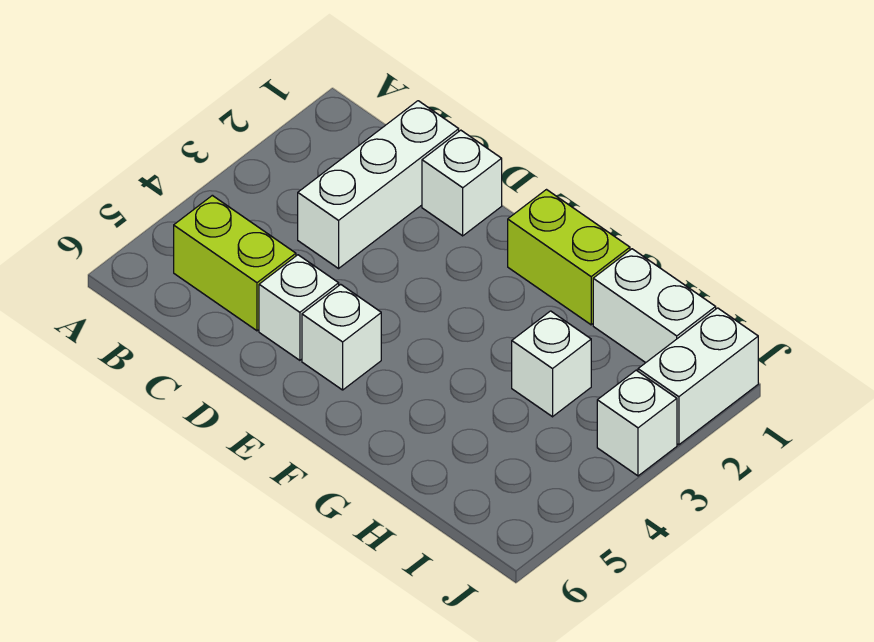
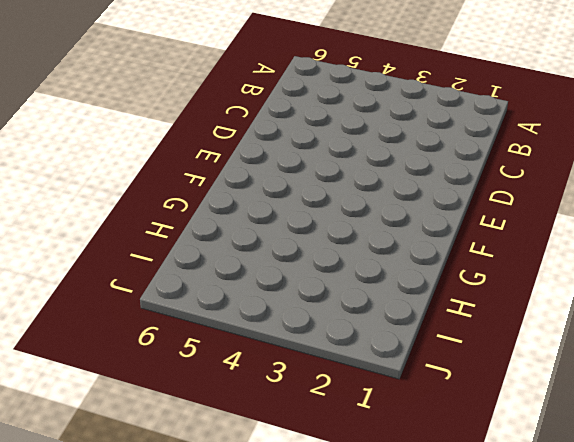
none -> lime brick B5:C5 level 1
none -> white brick C1:C3 level 1

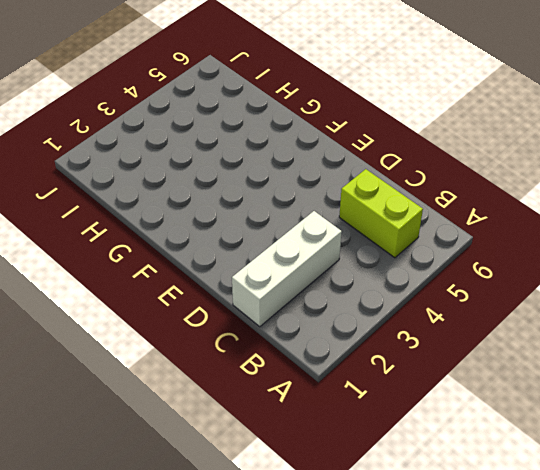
none -> white brick D1 level 1
none -> white brick D5 level 1

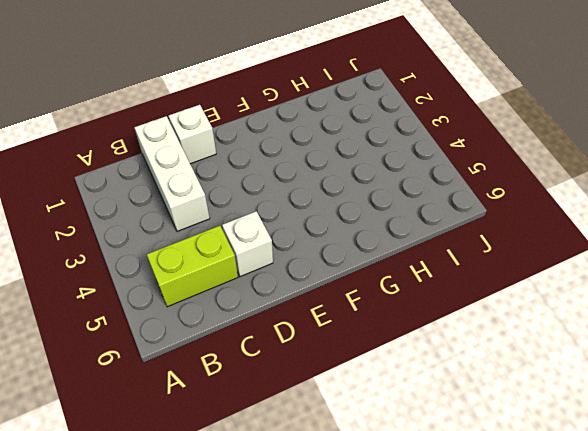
none -> white brick E5 level 1
none -> lime brick F1:G1 level 1

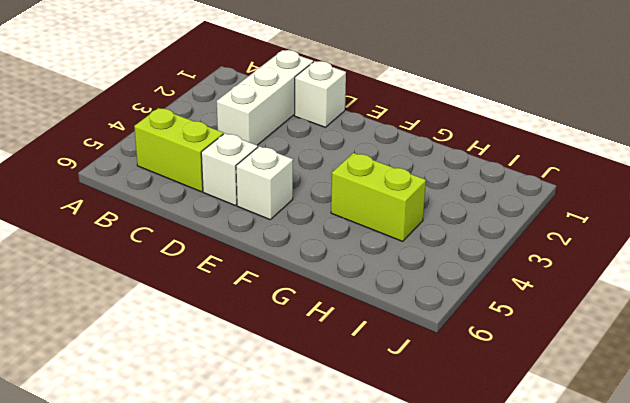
lime brick G4:H4 level 1 -> lime brick F1:G1 level 1
none -> white brick H1:I1 level 1
none -> white brick H3 level 1

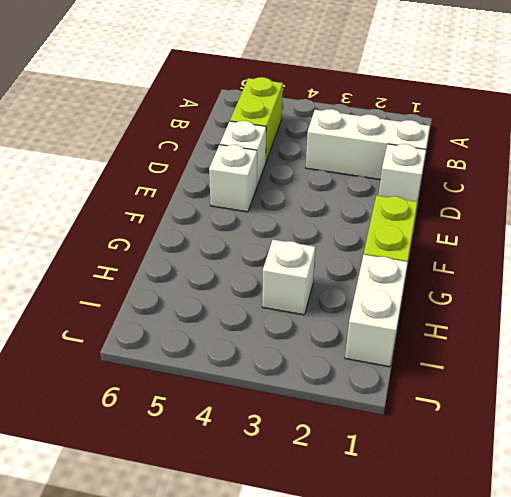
none -> white brick J1:J2 level 1
none -> white brick J3 level 1

